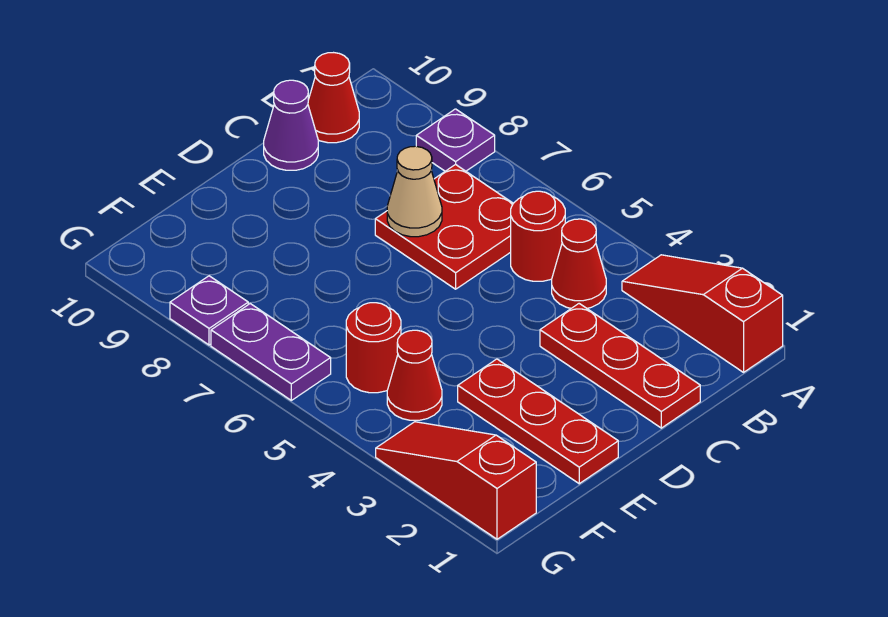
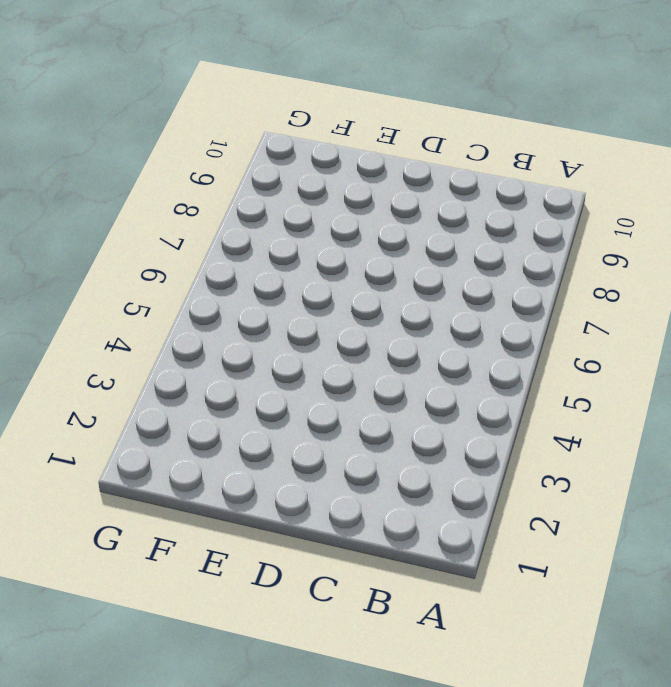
none -> red slope A1:A3 level 1 top 1
none -> purple plate A8 level 1
none -> red cone B4 level 1

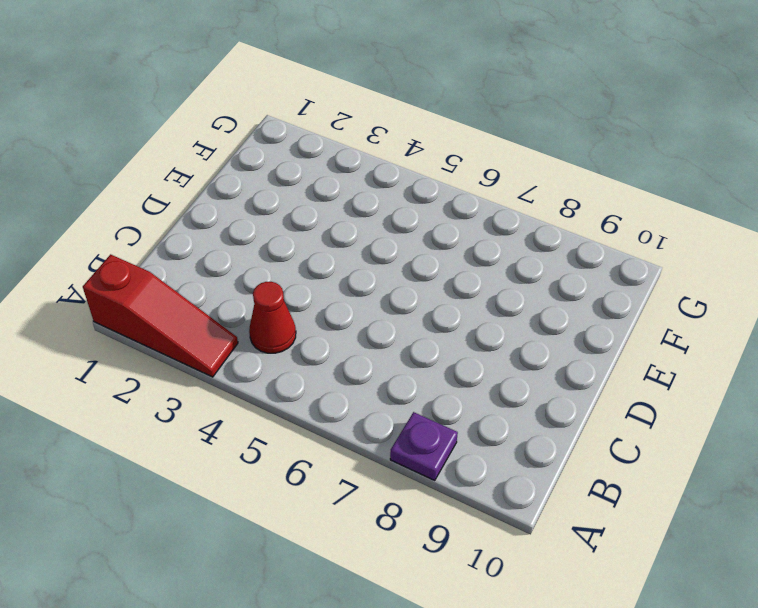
none -> red round brick B5 level 1
none -> red plate B6:C7 level 1
none -> red cone B10 level 1

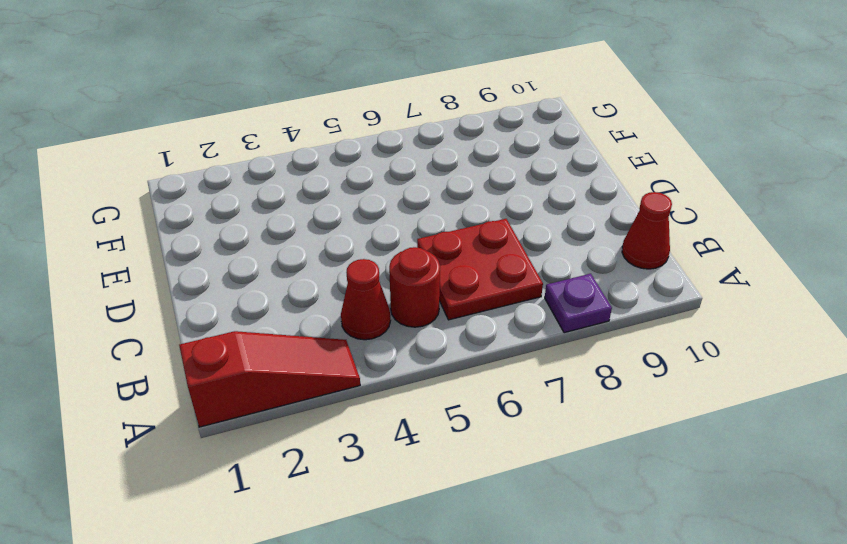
none -> red plate C1:C3 level 1
none -> purple cone C10 level 1
none -> red plate E1:E3 level 1

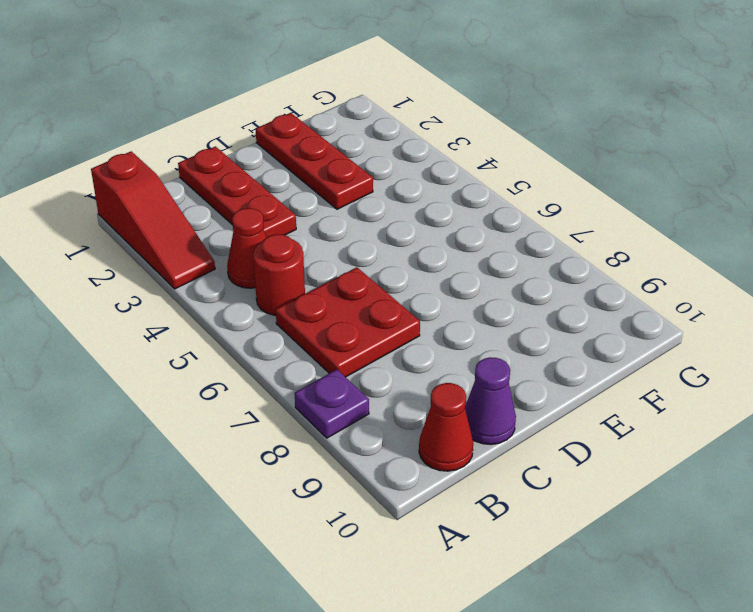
none -> red cone F4 level 1
none -> red round brick F5 level 1
none -> red slope G1:G3 level 1 top 1

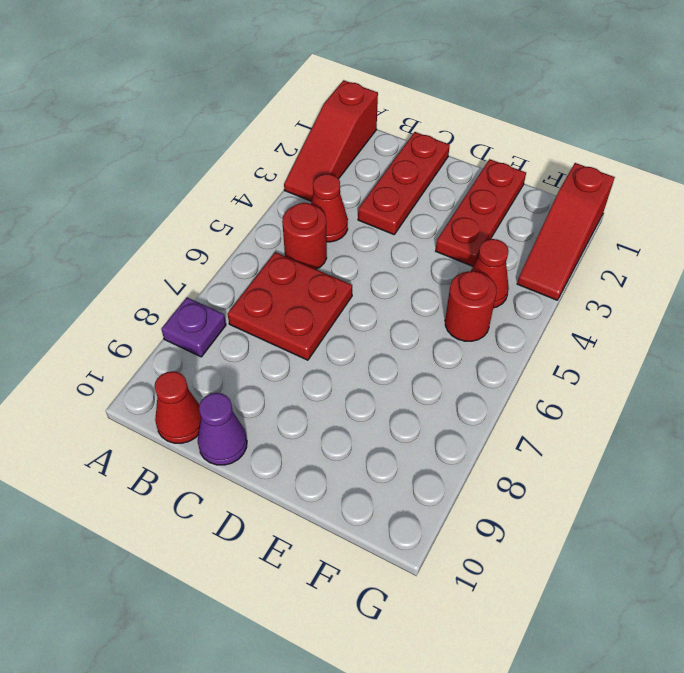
none -> purple plate G6:G7 level 1
none -> purple plate G8 level 1
none -> tan cone C7 level 2

